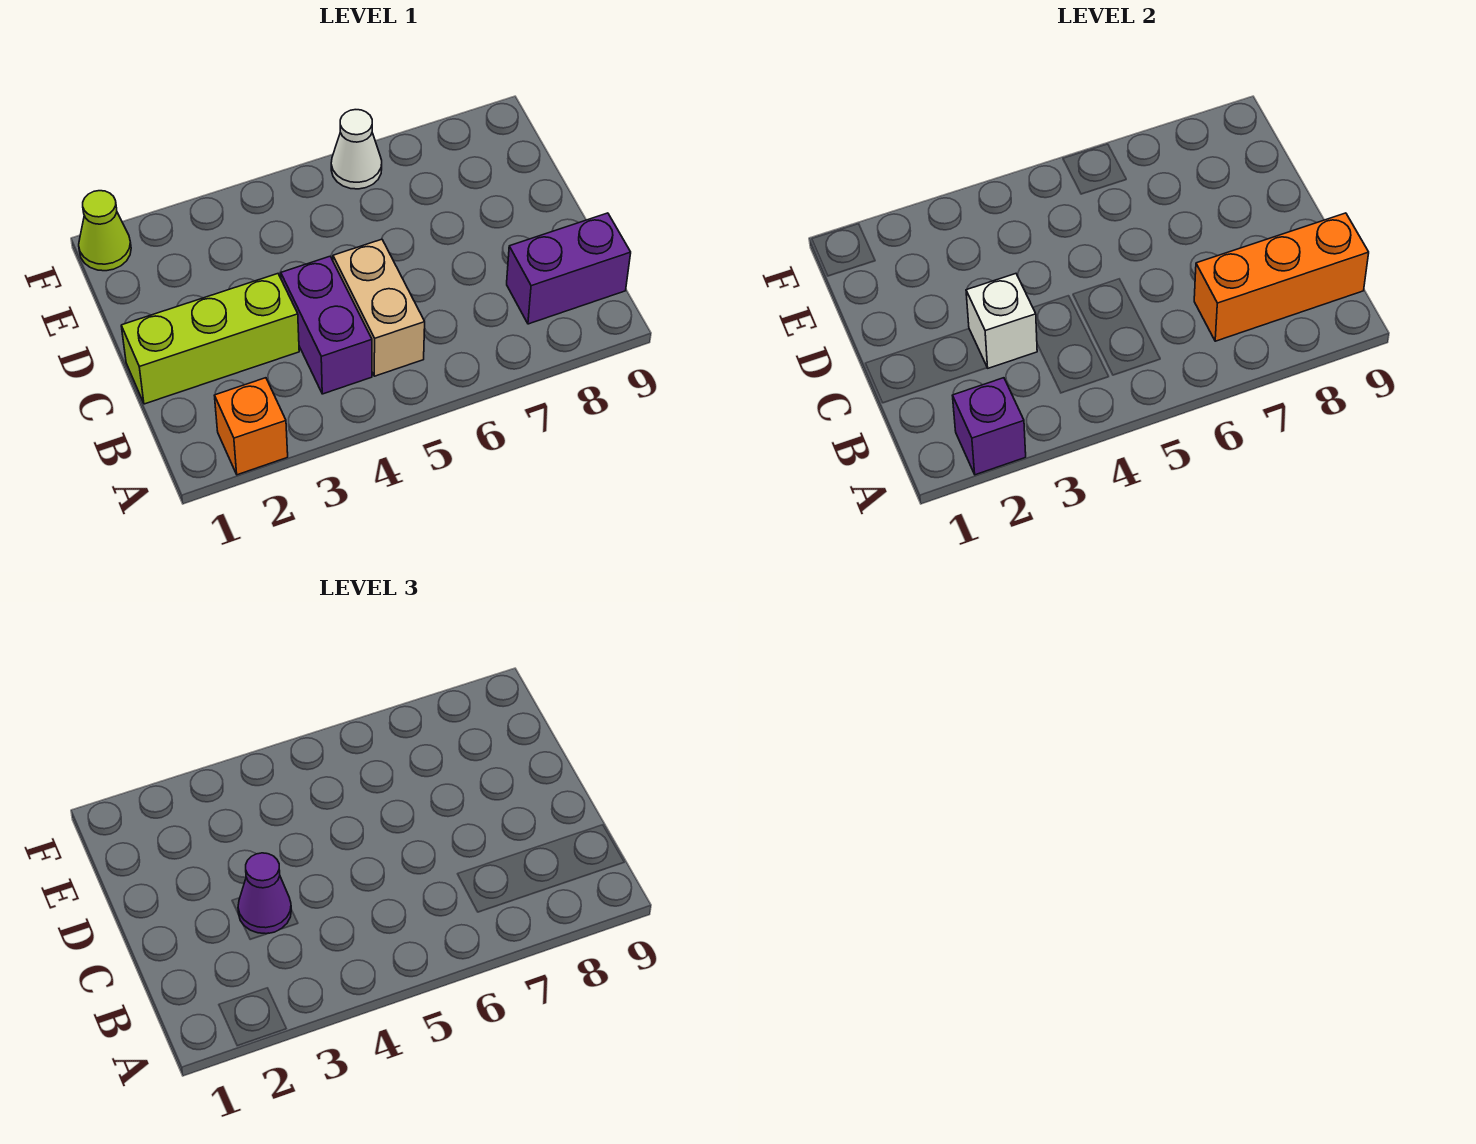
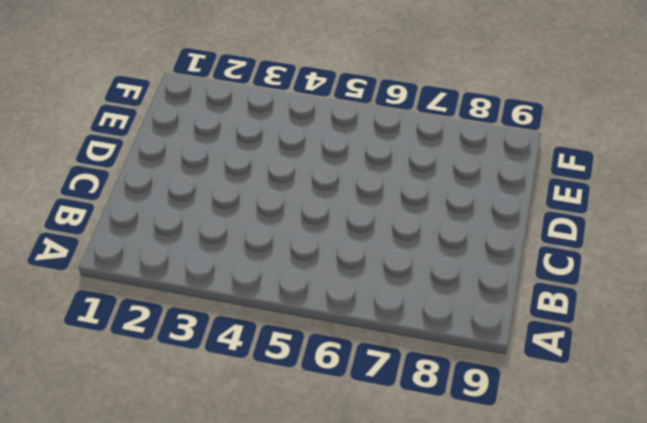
none -> orange brick A2 level 1
none -> purple brick B4:C4 level 1

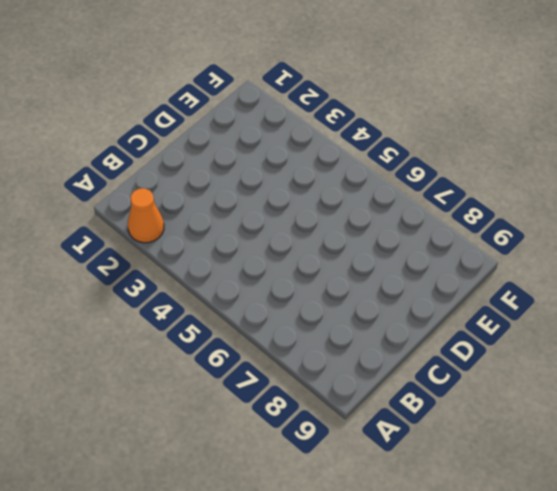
orange cone A2 level 1 -> orange brick A2 level 1
none -> purple brick B4:C4 level 1
none -> tan brick B5:C5 level 1

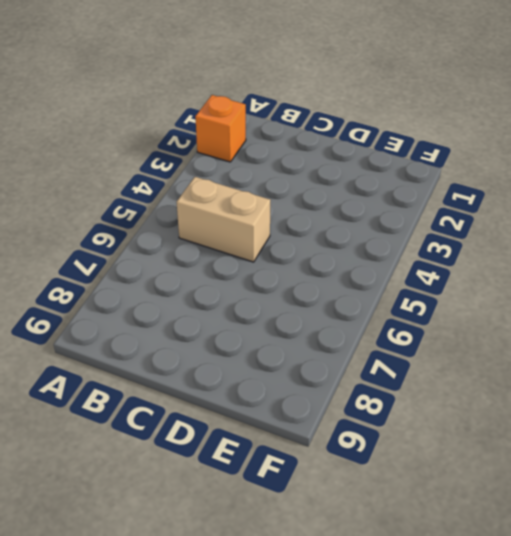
none -> purple brick B4:C4 level 1
none -> purple brick B8:B9 level 1

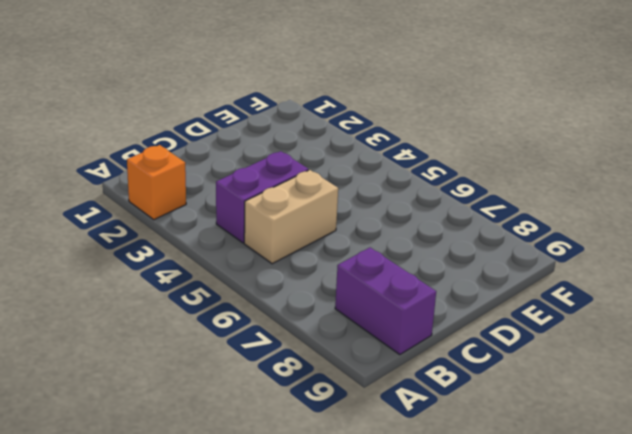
none -> lime brick C1:C3 level 1
none -> lime cone F1 level 1

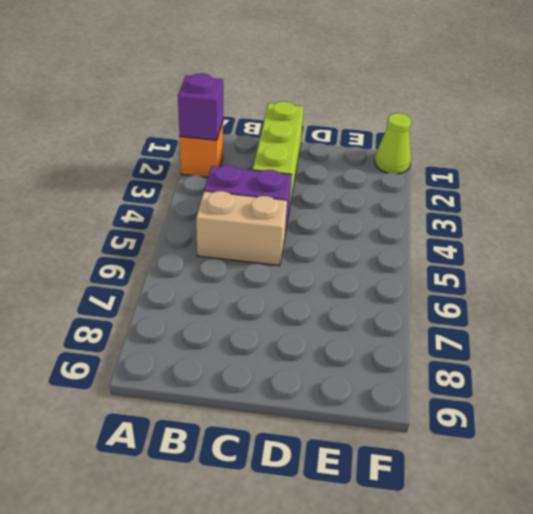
none -> purple brick B8:B9 level 1
none -> white cone F6 level 1

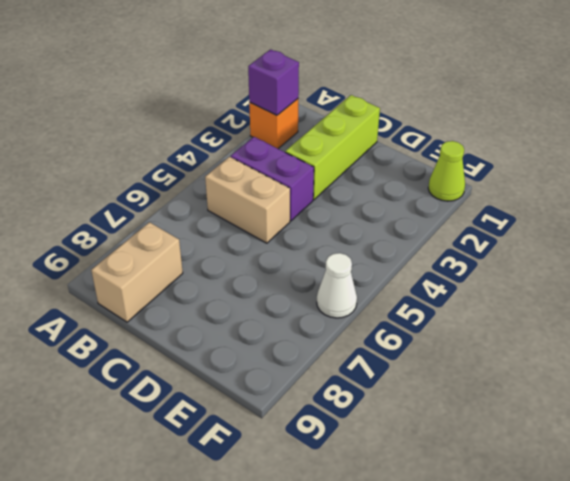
tan brick B8:B9 level 1 -> purple brick B8:B9 level 1
none -> orange brick B7:B9 level 2
none -> white brick C3 level 2

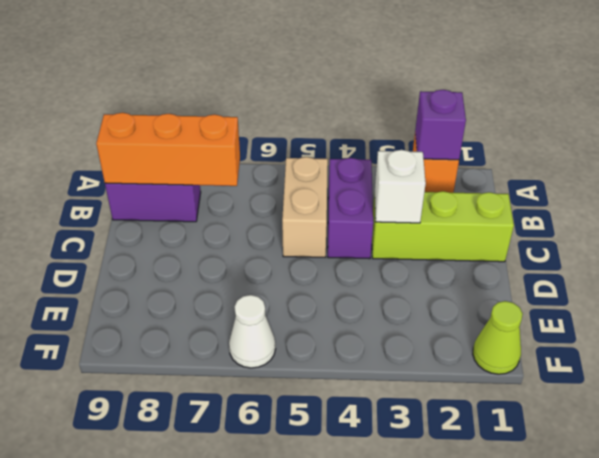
none -> purple cone C3 level 3

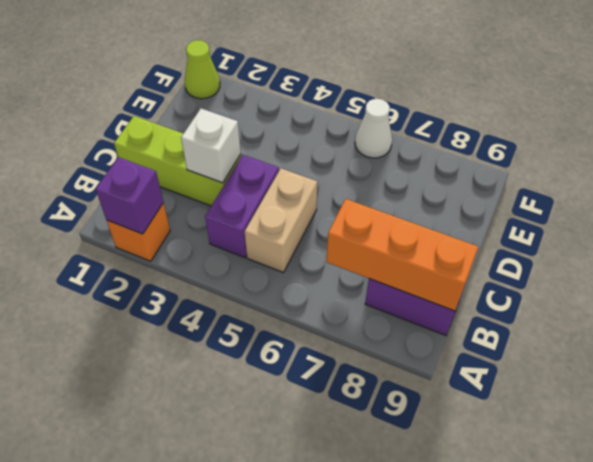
none -> purple cone C3 level 3

